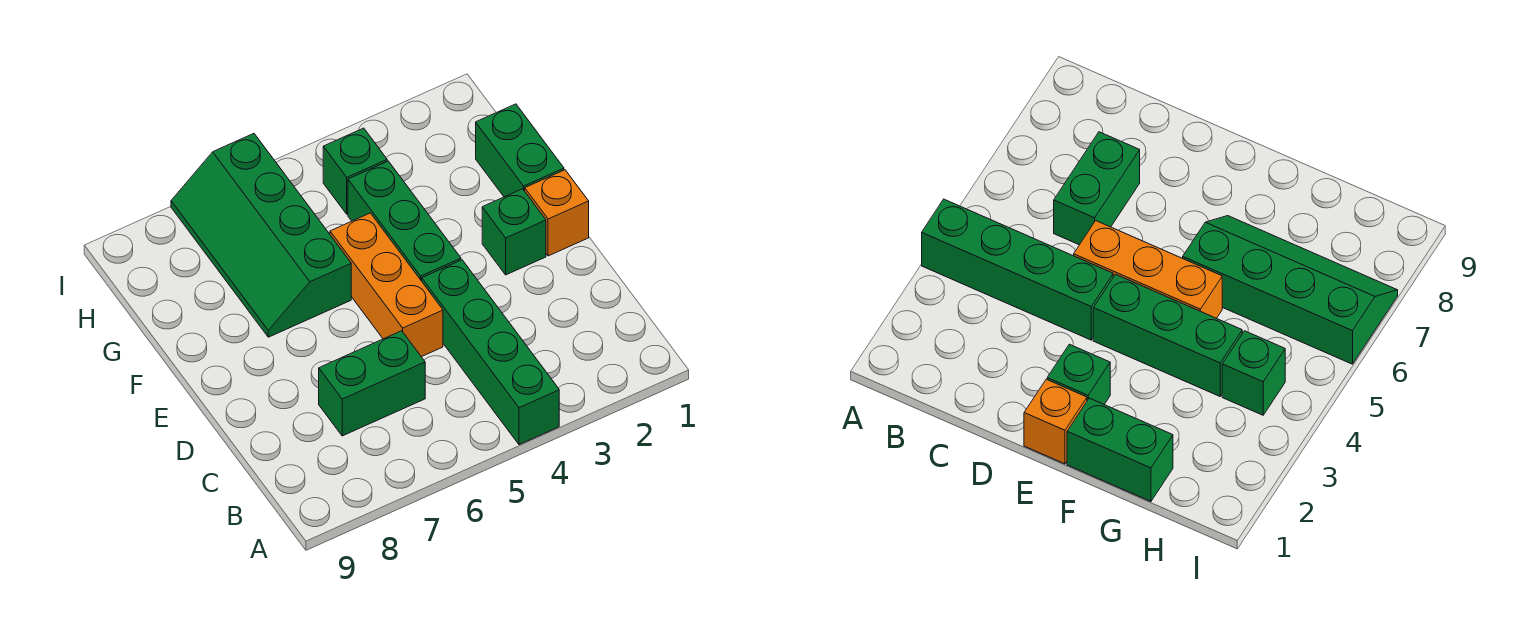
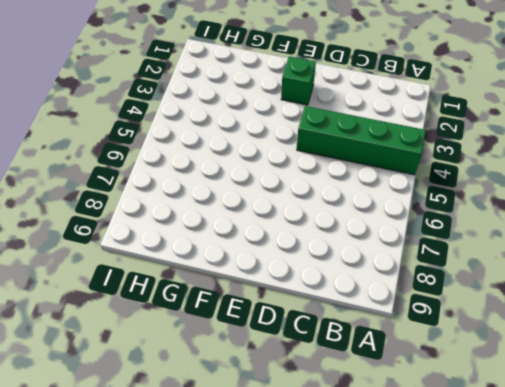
none -> green brick C6:C7 level 1
none -> orange brick D5:F5 level 1

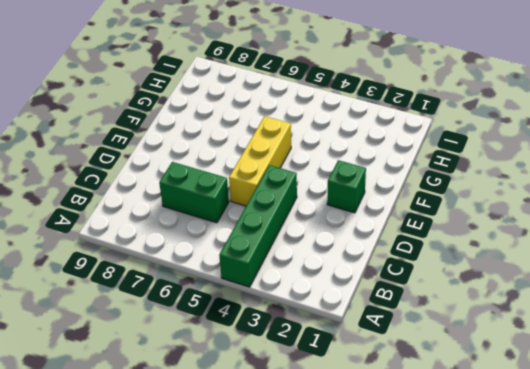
yellow brick D5:F5 level 1 -> orange brick D5:F5 level 1
none -> orange brick E1 level 1
none -> green brick E4:G4 level 1

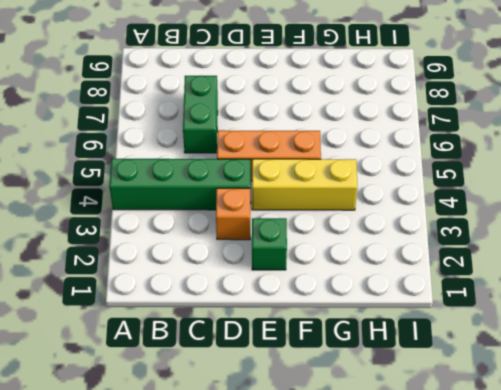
orange brick D3 level 1 -> orange brick E1 level 1
yellow brick E4:G4 level 1 -> green brick E4:G4 level 1
none -> green brick F1:G1 level 1
none -> green slope F6:I7 level 1 top 6

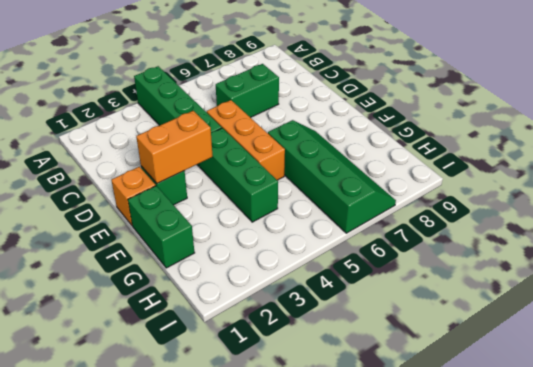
orange brick E2:E3 level 2 -> none
none -> green brick H4 level 1

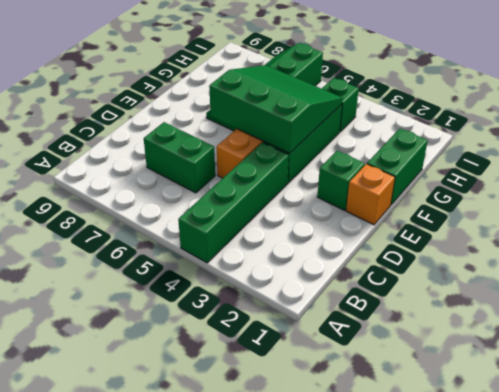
green slope E4:G6 level 2 top E -> none

